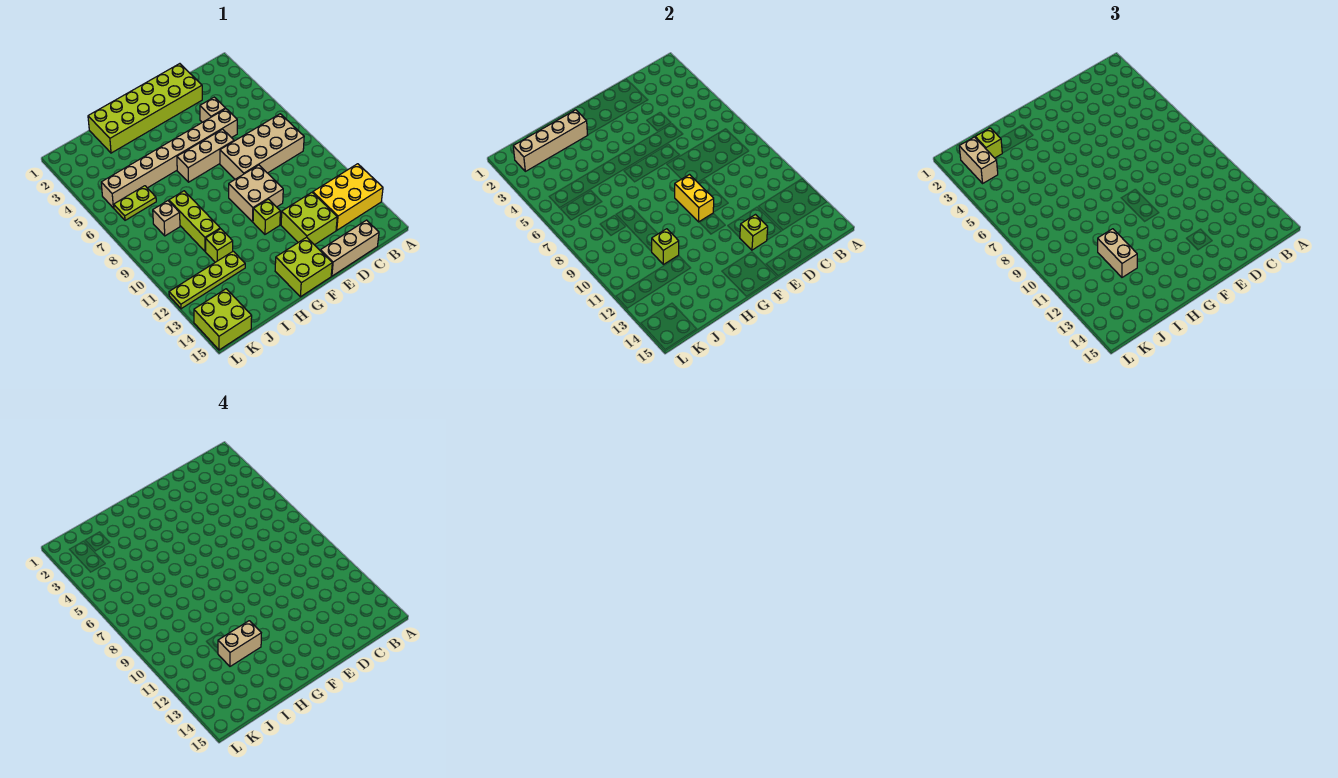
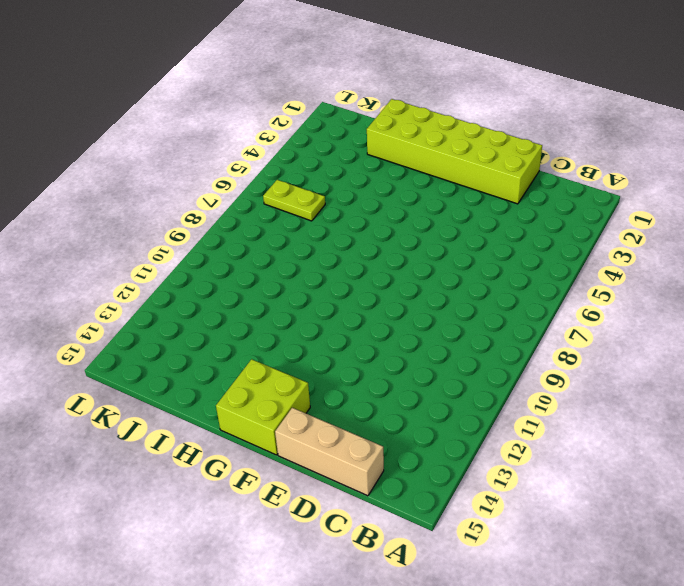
none -> yellow brick A12:C13 level 1
none -> tan brick B7:E8 level 1
none -> tan brick D4 level 1

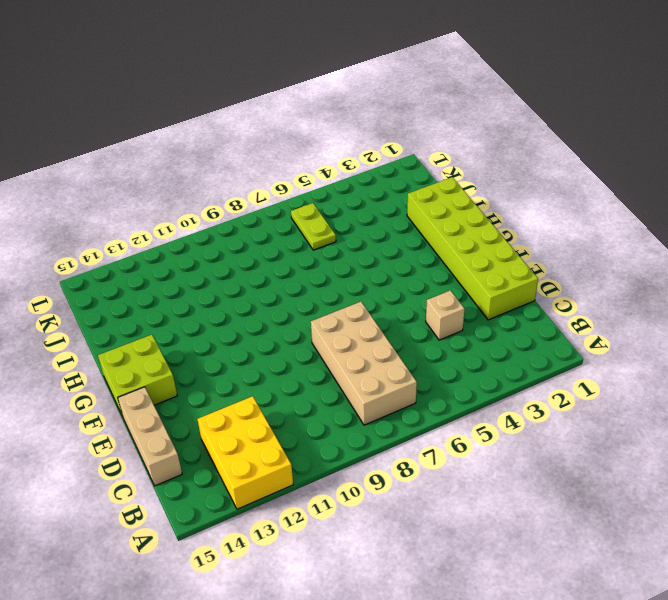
none -> tan brick D5:K5 level 1
none -> lime brick D12:E13 level 1
none -> tan brick E6:G6 level 1

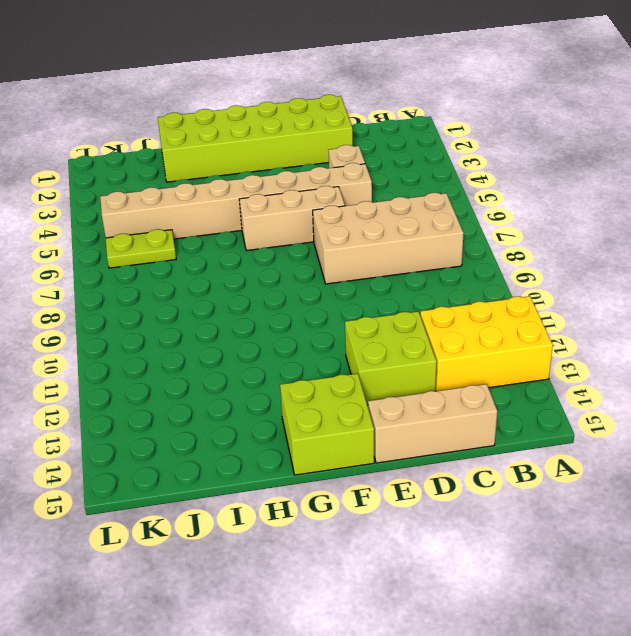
none -> tan brick E9:F10 level 1
none -> lime brick F11 level 1
none -> lime brick I8:I10 level 1

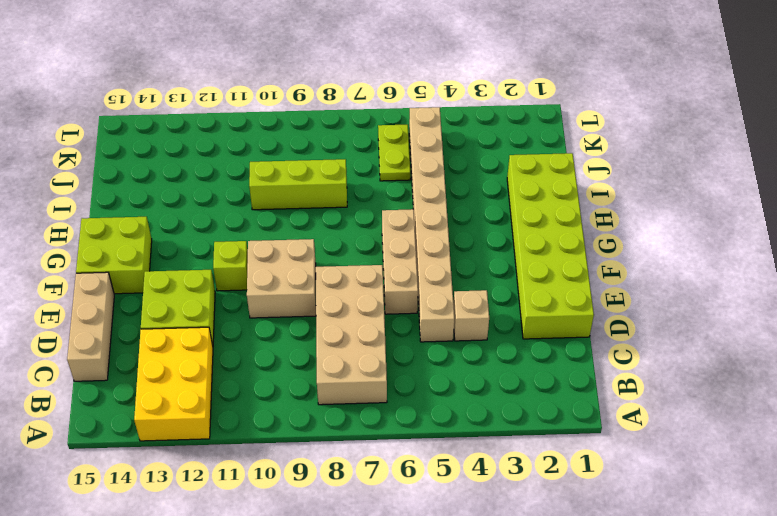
none -> lime brick I11 level 1
none -> lime plate I12:L12 level 1
none -> tan brick J8 level 1

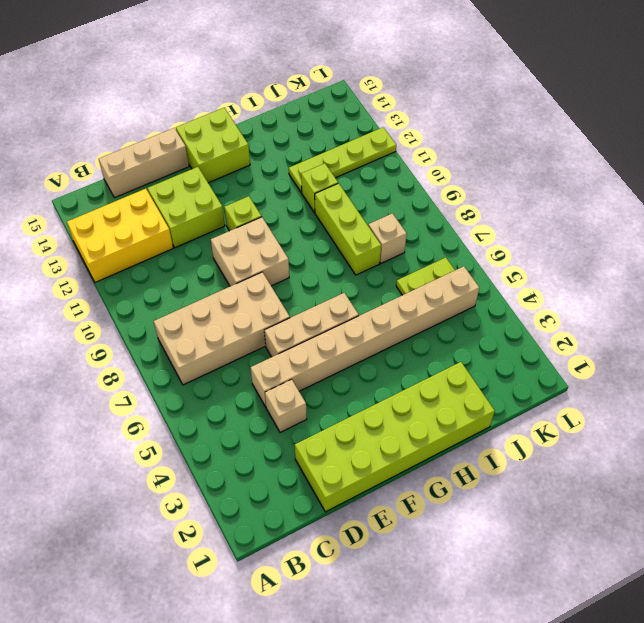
none -> lime brick K14:L15 level 1
none -> lime brick E13 level 2
none -> yellow brick F9:F10 level 2

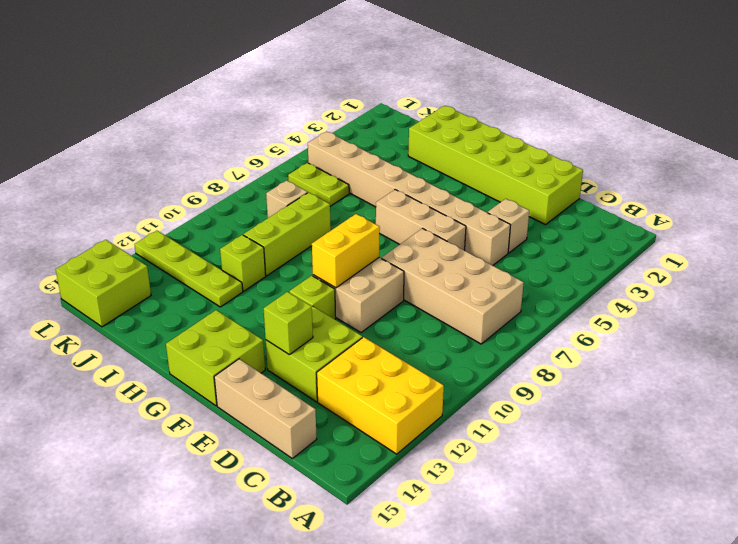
none -> tan brick H2:K2 level 2
none -> lime brick I11 level 2
none -> tan brick I11:I12 level 3

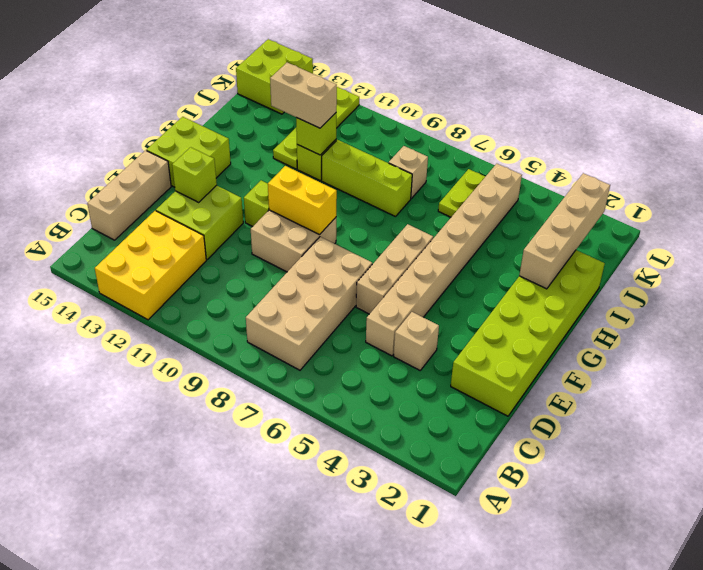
none -> lime brick J2 level 3
none -> tan brick K2:K3 level 3
none -> tan brick H12:I12 level 4

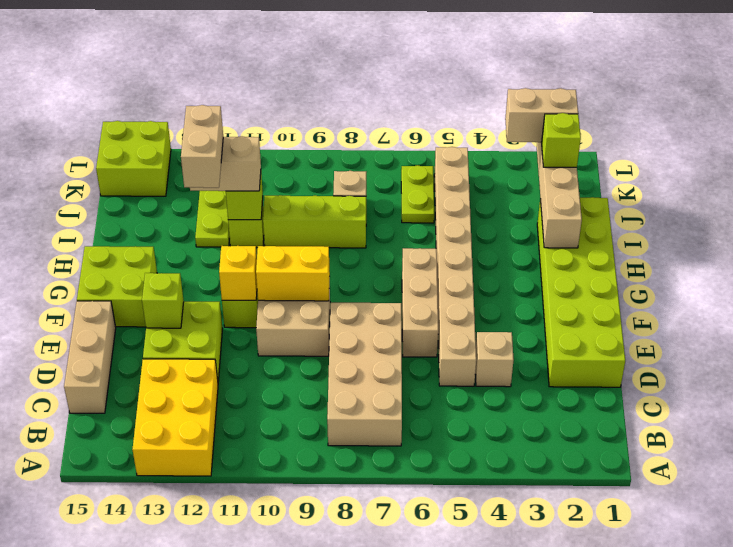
yellow brick F11 level 2 -> none

